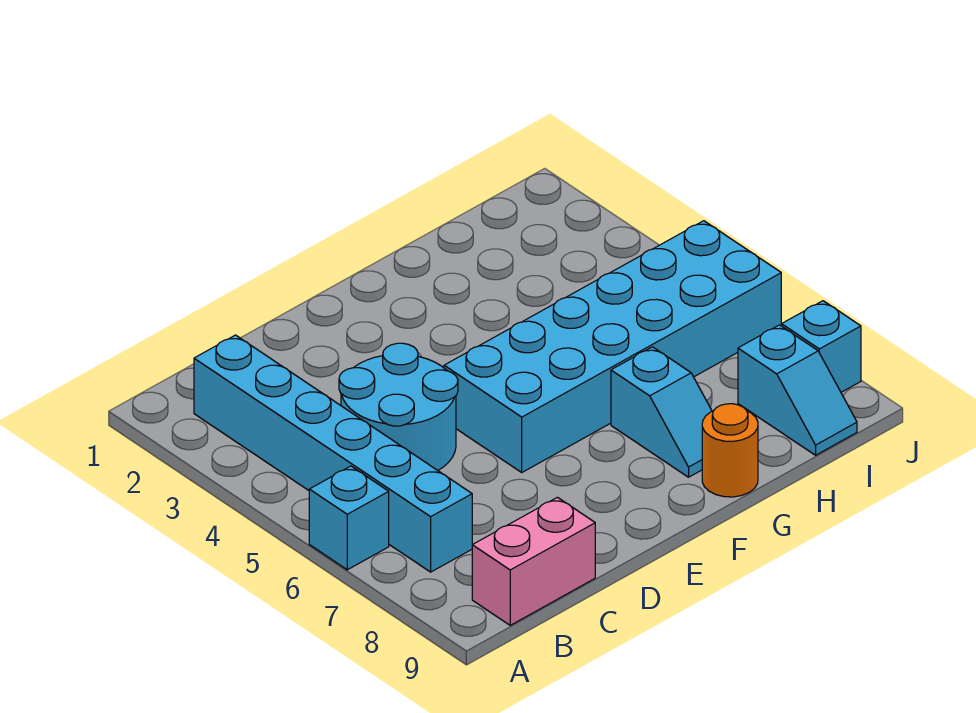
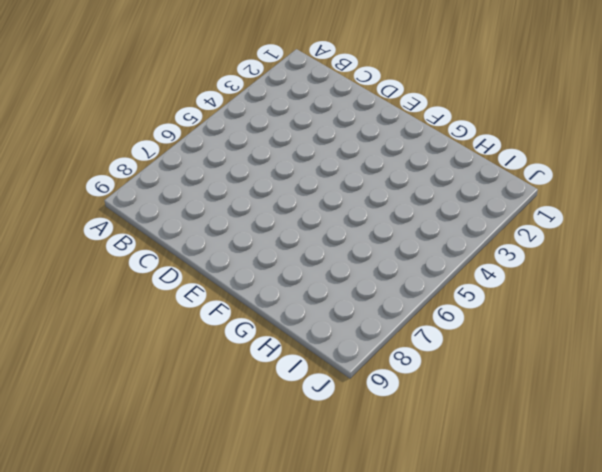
none -> cyan brick A6 level 1
none -> cyan brick B2:B7 level 1

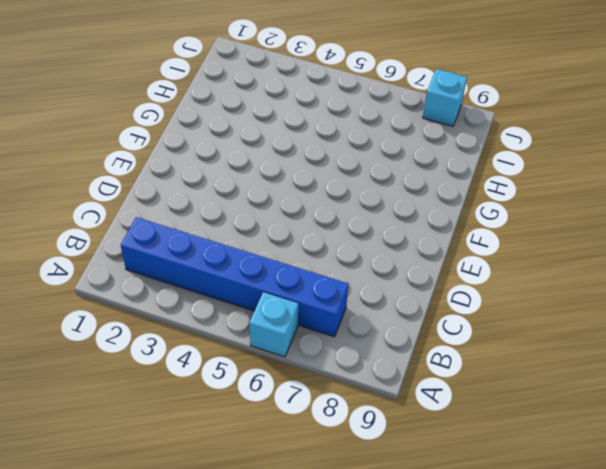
blue brick B2:B7 level 1 -> cyan brick B2:B7 level 1
none -> pink brick B9:C9 level 1
none -> cyan round brick C4:D5 level 1

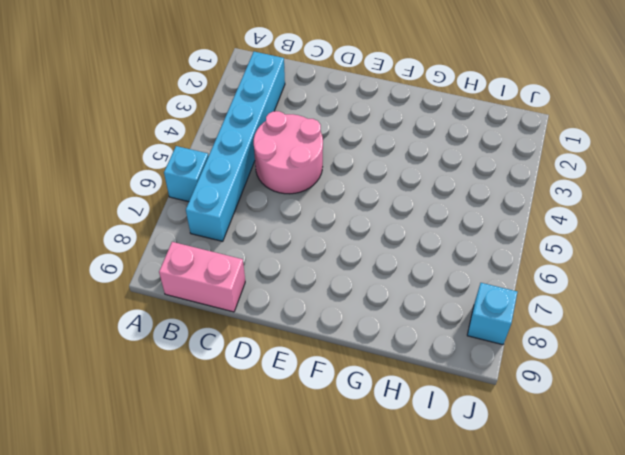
pink round brick C4:D5 level 1 -> cyan round brick C4:D5 level 1
none -> cyan brick E5:J6 level 1
none -> cyan slope G7:G8 level 1 top 7

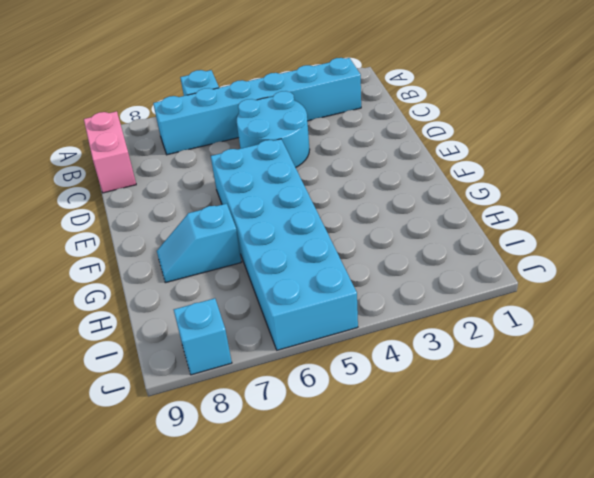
none -> orange round brick G9 level 1
none -> cyan slope I8:I9 level 1 top 8

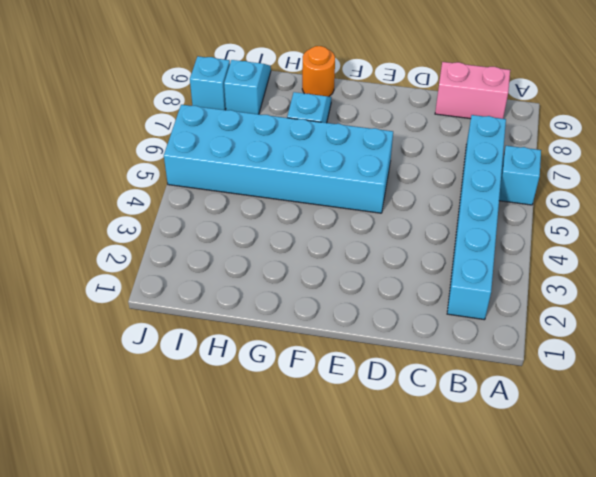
none -> cyan round brick C4:D5 level 1

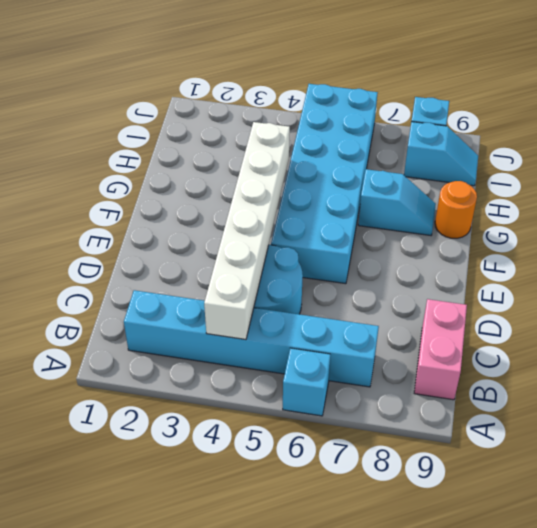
white brick B4:G4 level 2 -> none

